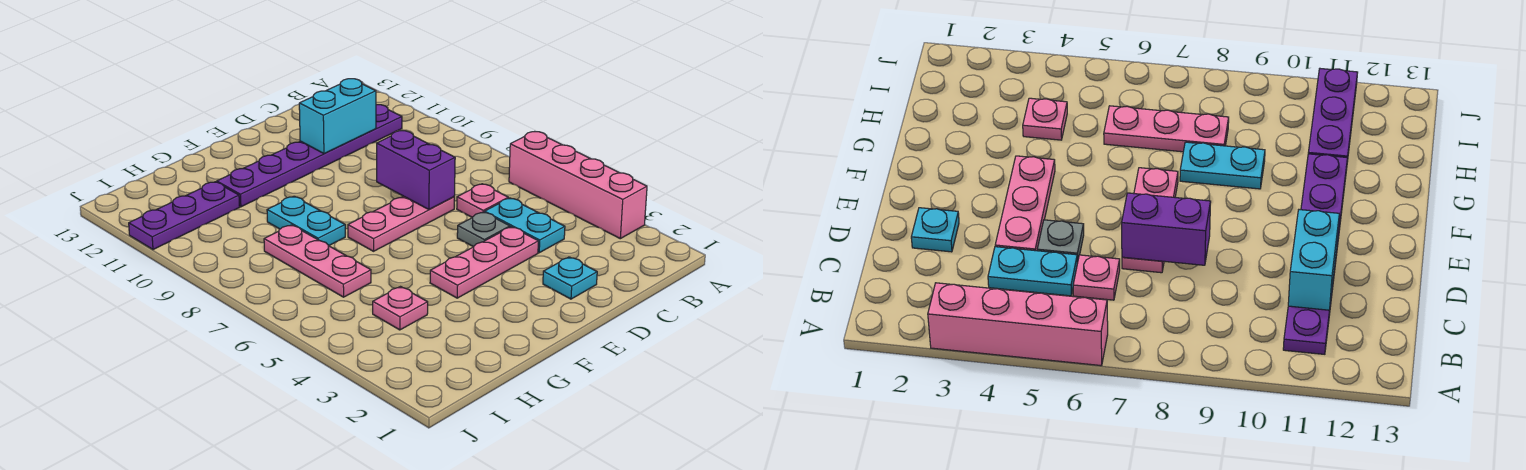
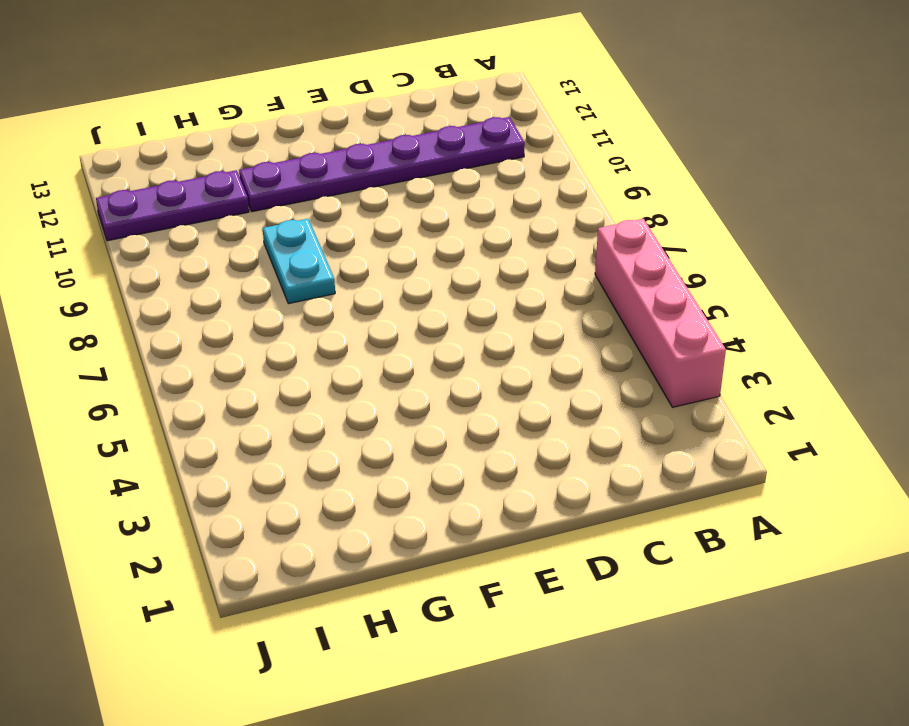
none -> cyan plate C4:C5 level 1
none -> pink plate C6 level 1
none -> cyan plate D2 level 1

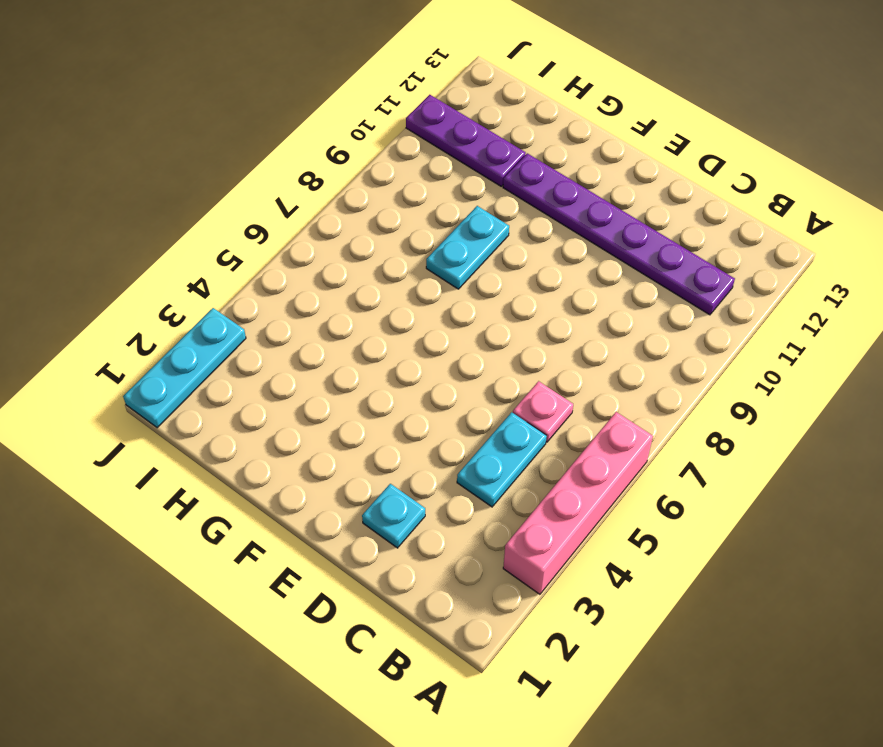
cyan plate J1:J3 level 1 -> none
none -> pink plate D4:F4 level 1
none -> grey plate D5 level 1
none -> pink plate D7:F7 level 1

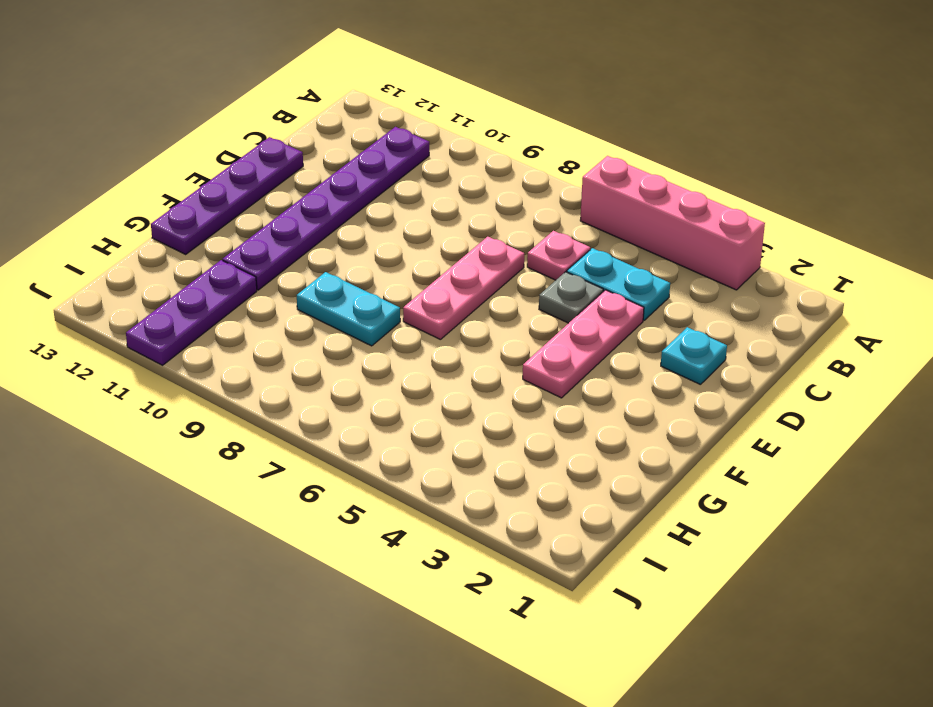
purple plate D13:G13 level 1 -> none
none -> pink plate H4 level 1
none -> pink plate H6:H8 level 1
none -> cyan brick C11:D11 level 2

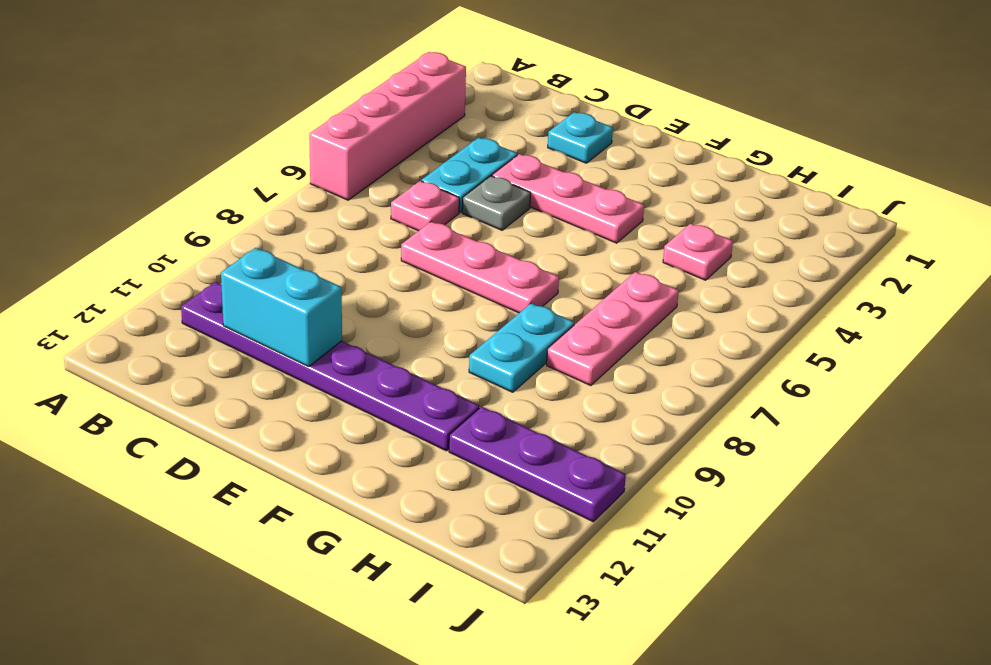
none -> purple brick D7:D8 level 2

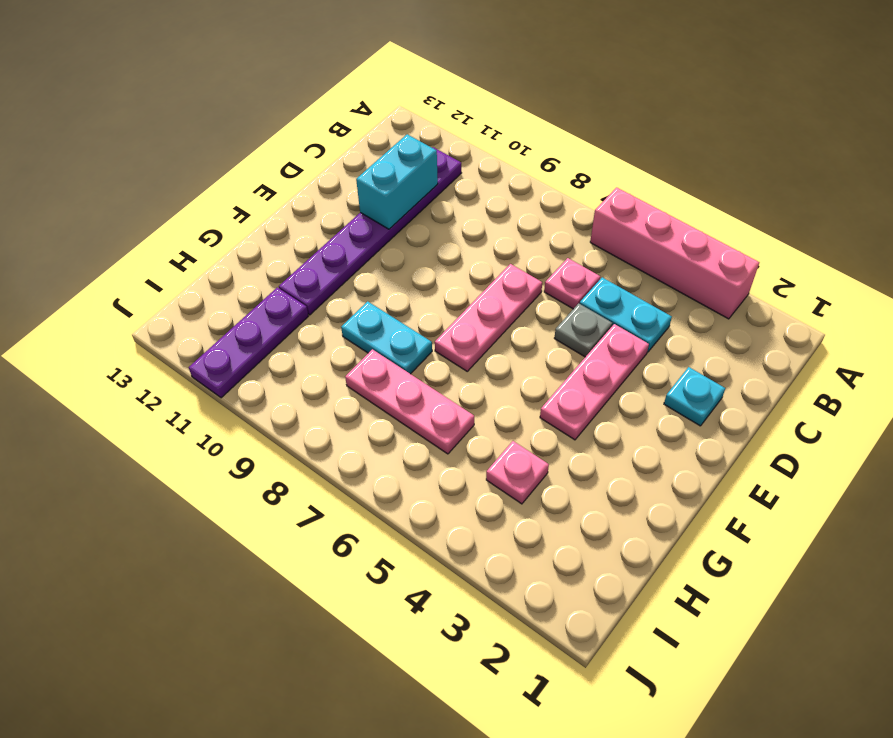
none -> purple brick D7:D8 level 2

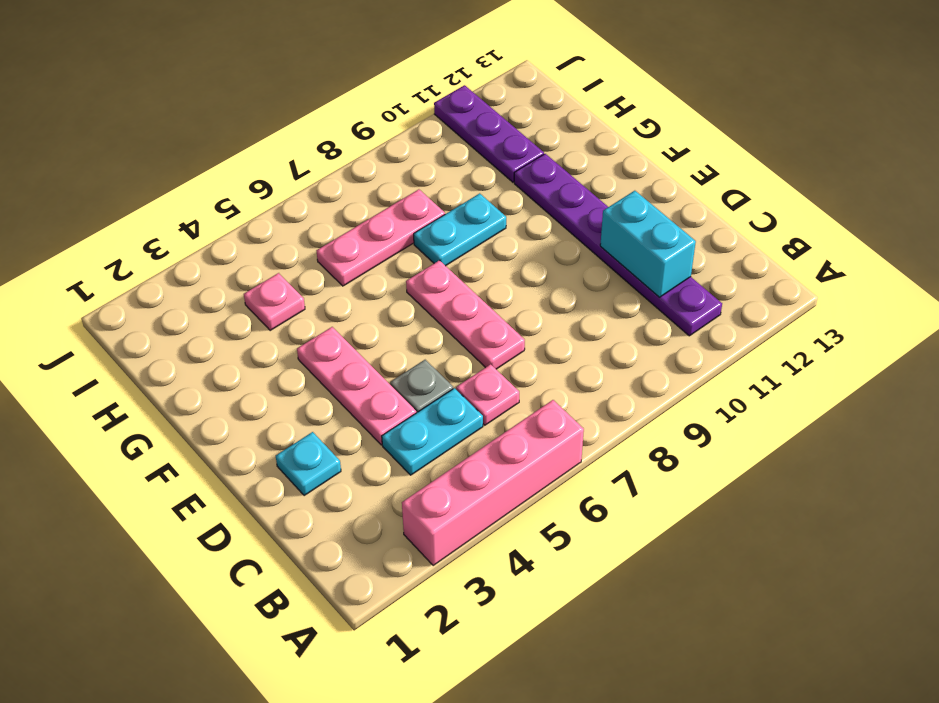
none -> purple brick D7:D8 level 2

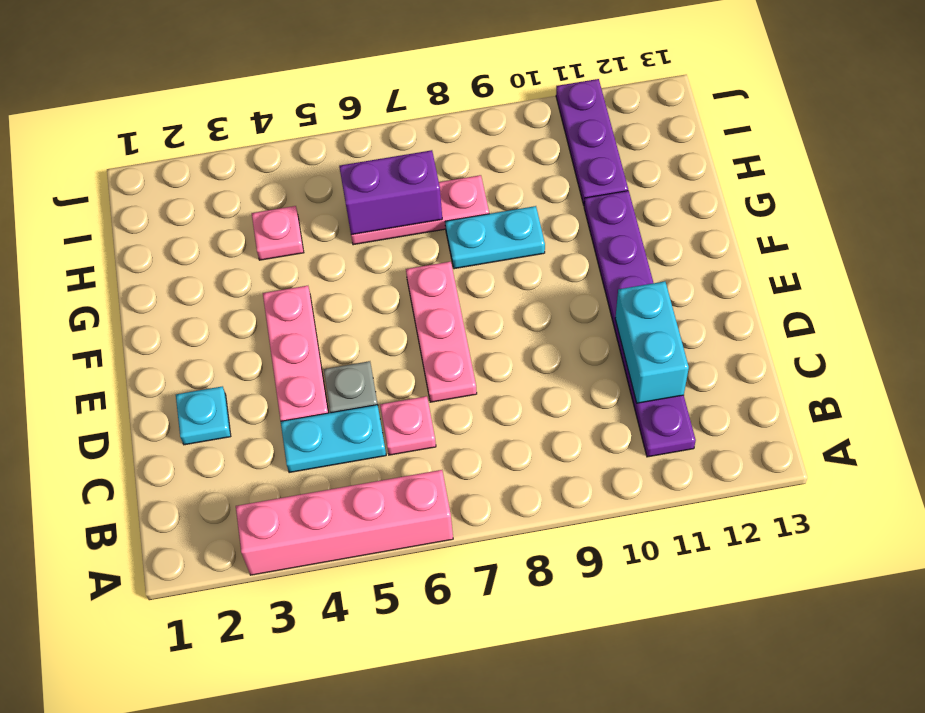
purple brick H6:H7 level 2 -> purple brick D7:D8 level 2

